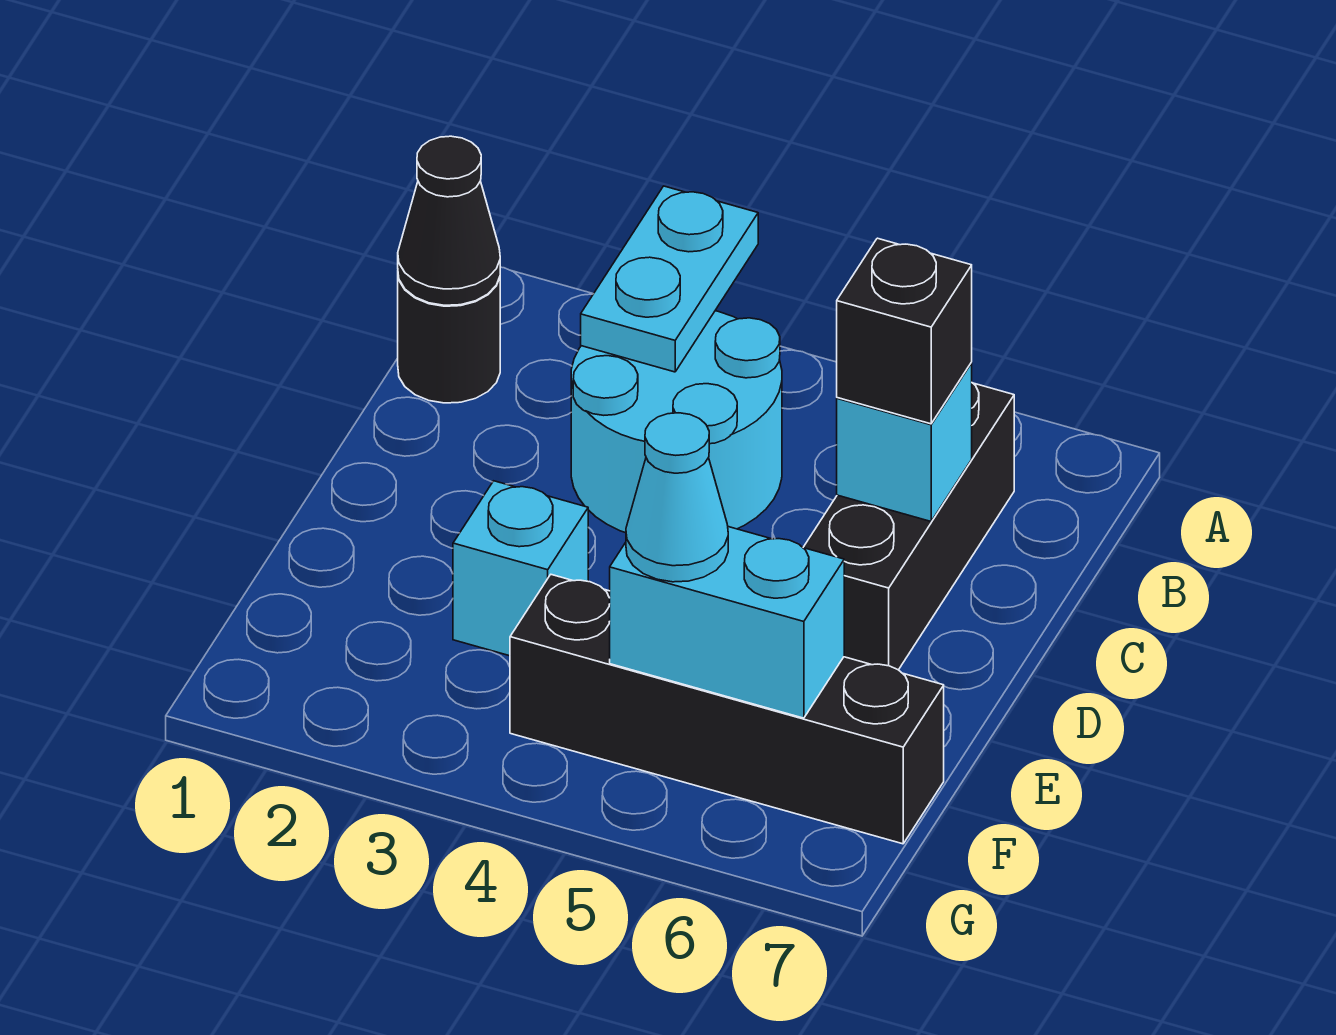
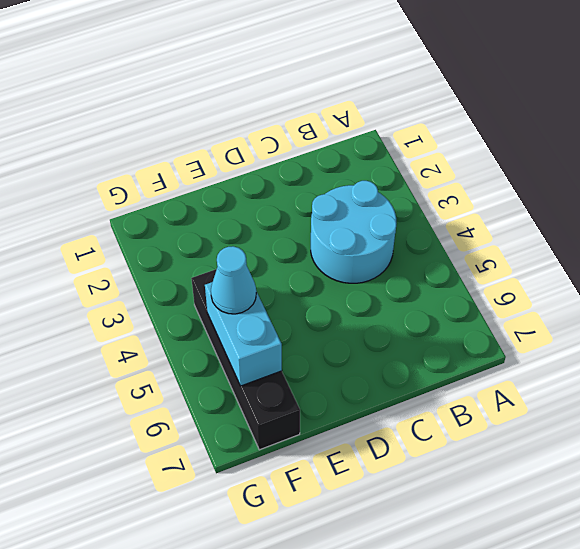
none -> black round brick B1 level 1
none -> black brick B6:D6 level 1

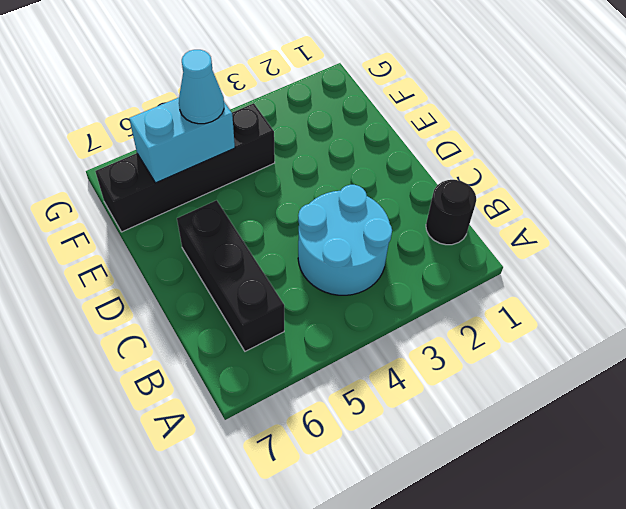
none -> cyan brick E3 level 1
none -> cyan plate A3:B3 level 2

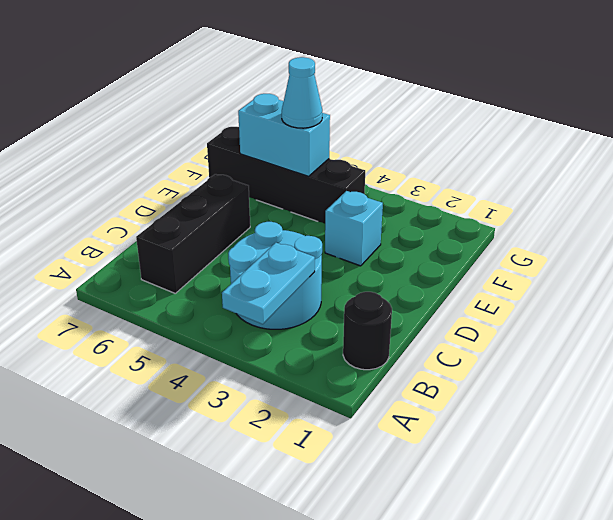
none -> black cone B1 level 2
none -> cyan brick C6 level 2

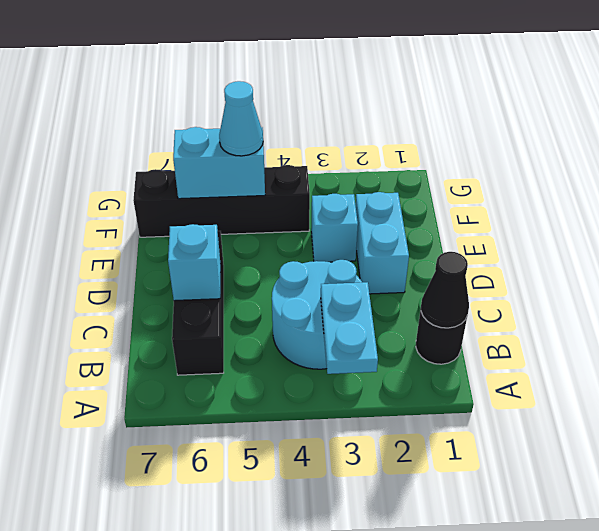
cyan brick D2:E2 level 1 -> none
none -> black brick C6 level 3

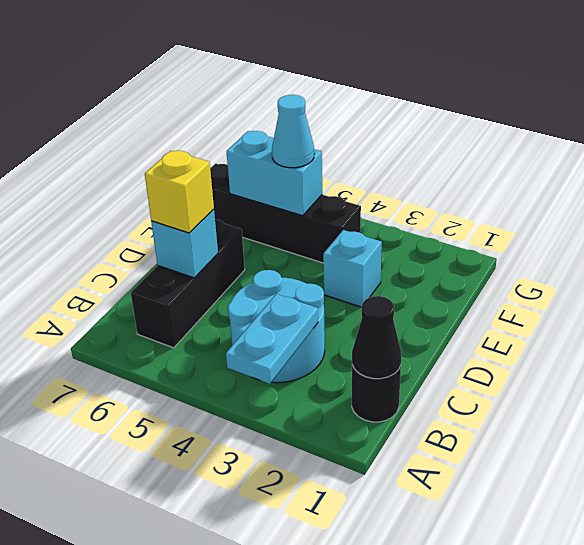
yellow brick C6 level 3 -> black brick C6 level 3

